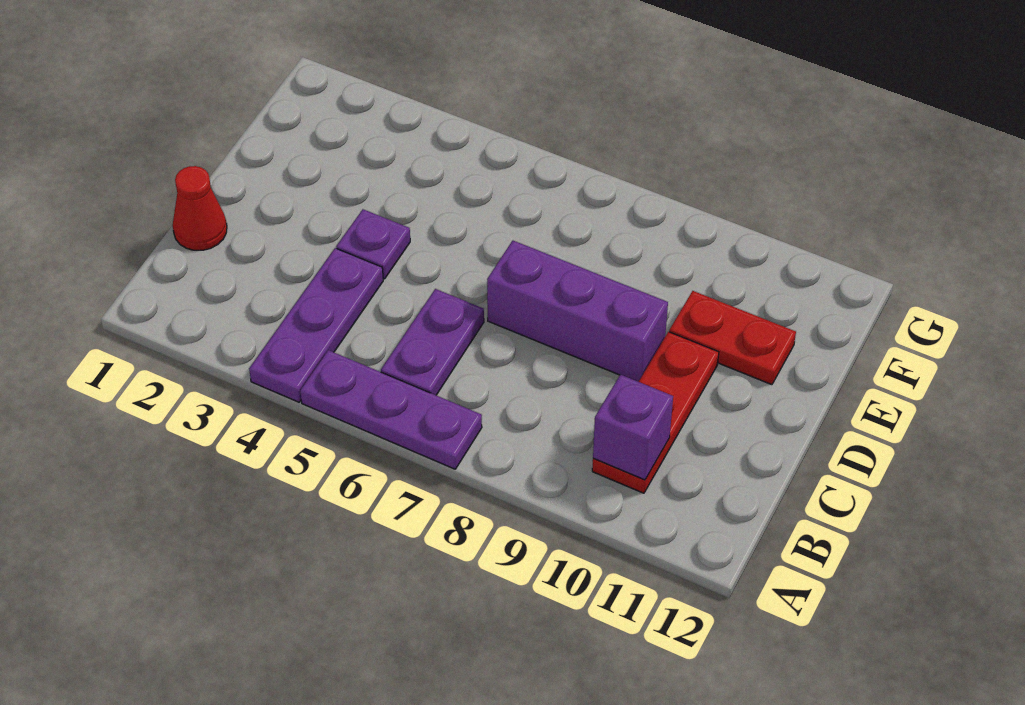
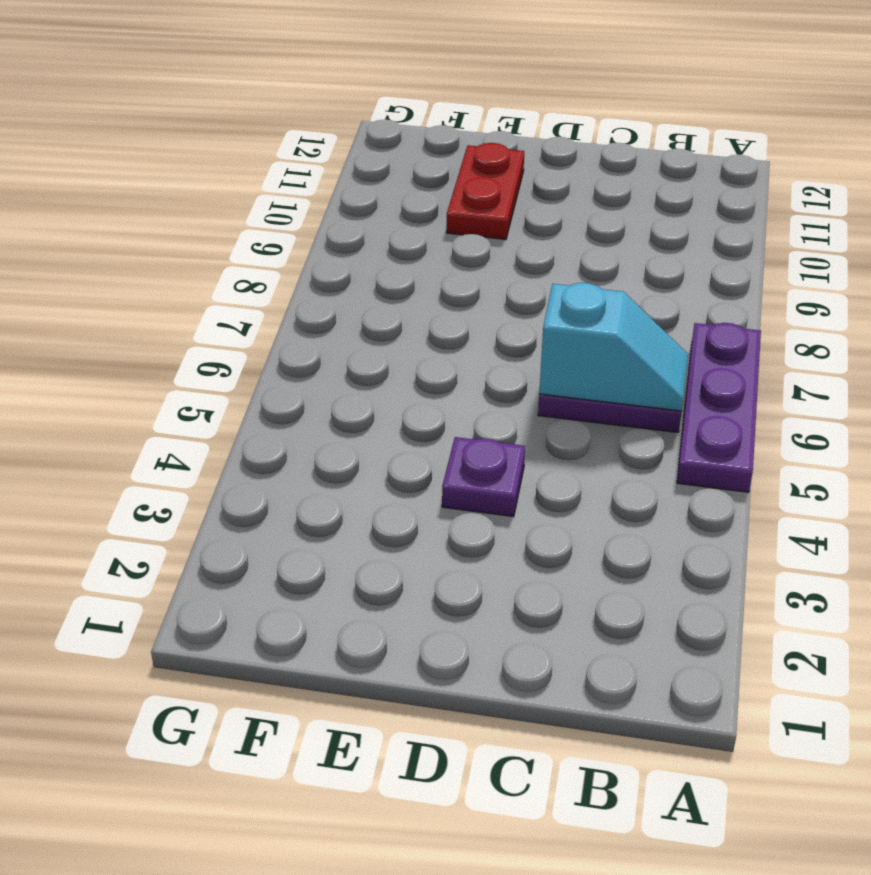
cyan slope B6:C6 level 2 top C -> none
none -> purple plate A4:C4 level 1
none -> red plate B10:D10 level 1

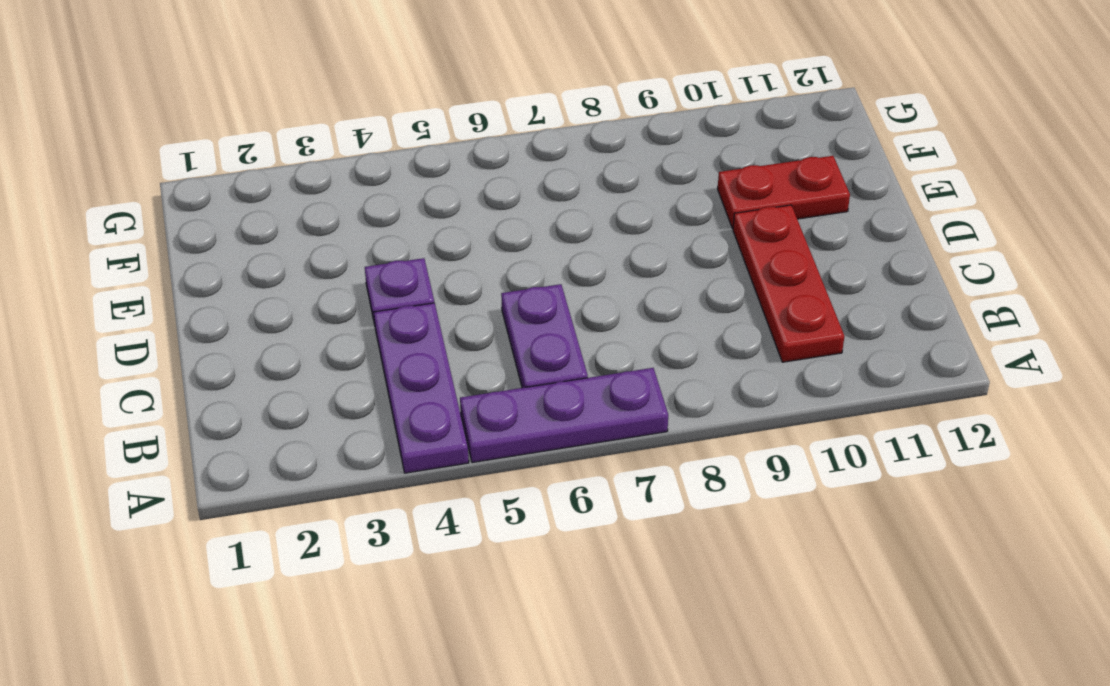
none -> red cone C1 level 1
none -> purple brick D7:D9 level 1

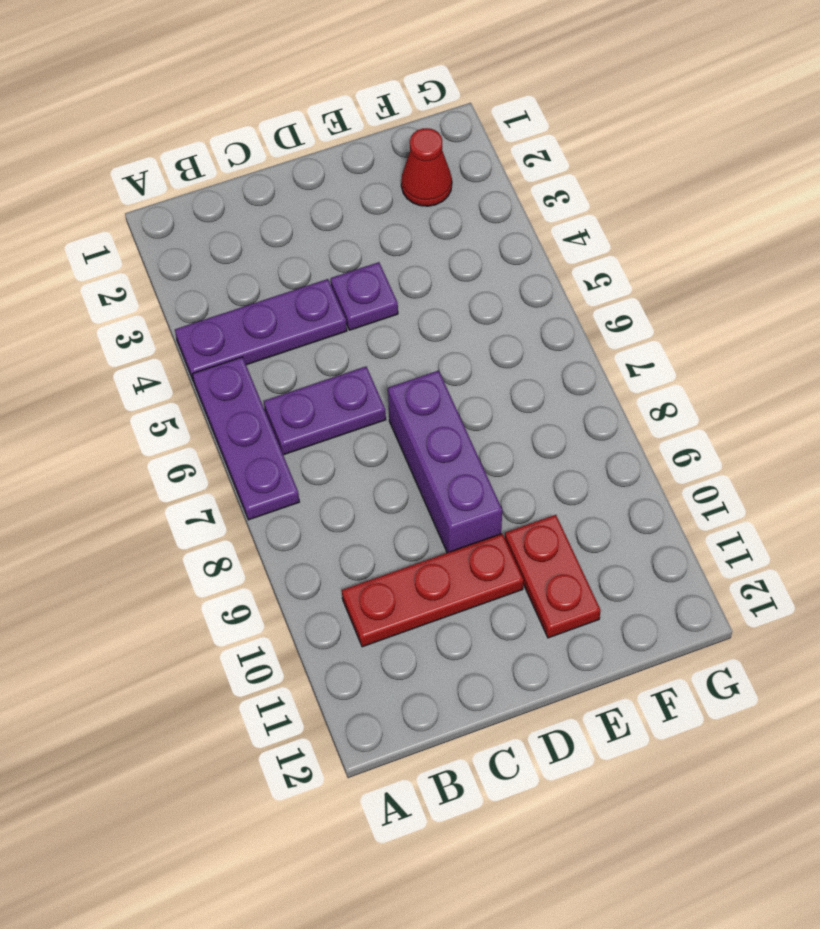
red cone F2 level 1 -> red cone C1 level 1
none -> purple brick B10 level 2

